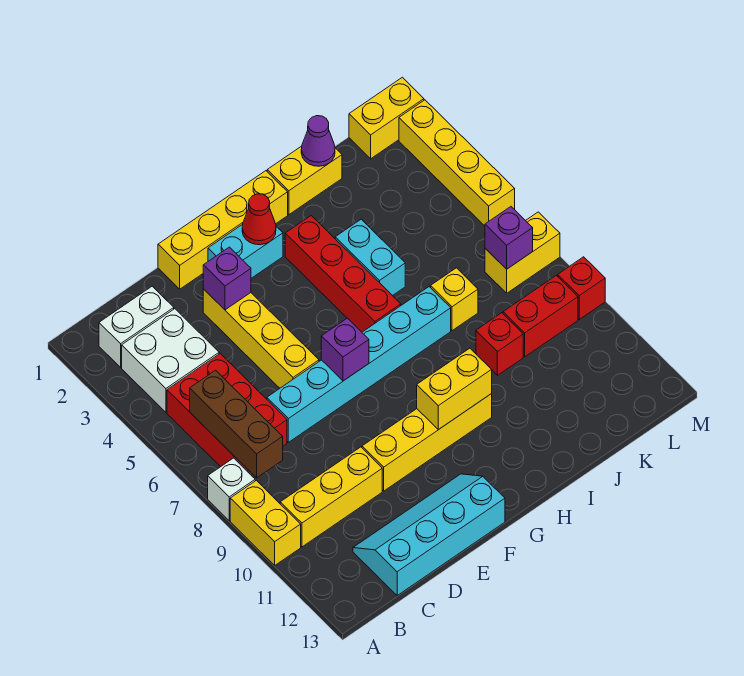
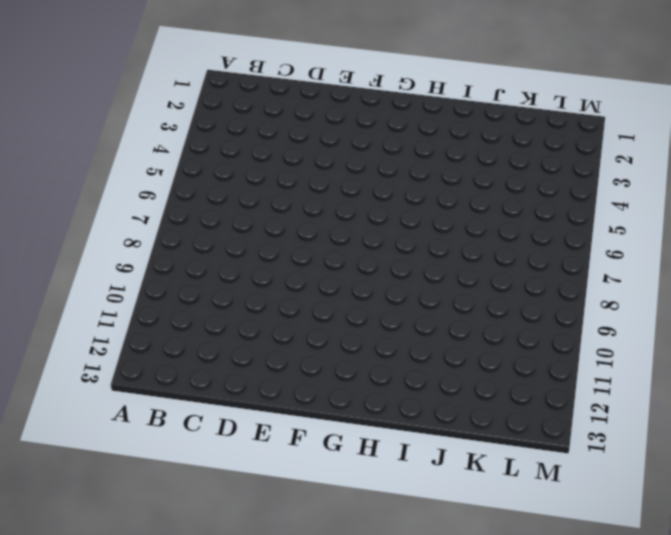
none -> white brick A8 level 1
none -> yellow brick A9:A10 level 1
none -> white brick B2:C2 level 1

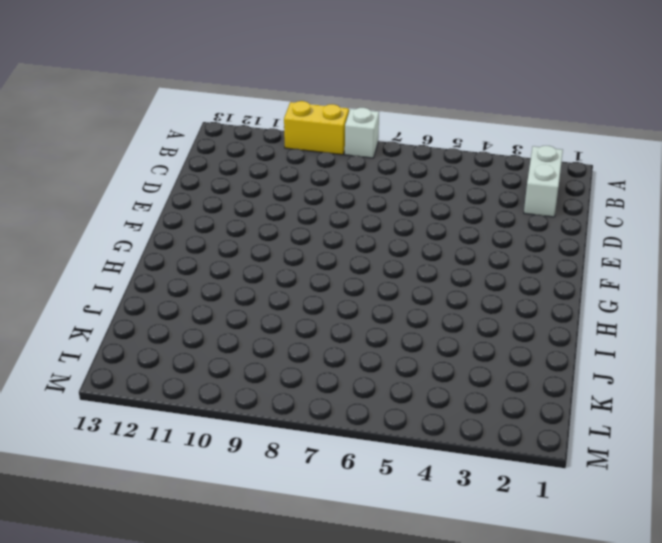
none -> white brick B3:C4 level 1
none -> red brick B5:C7 level 1
none -> yellow brick B10:D10 level 1

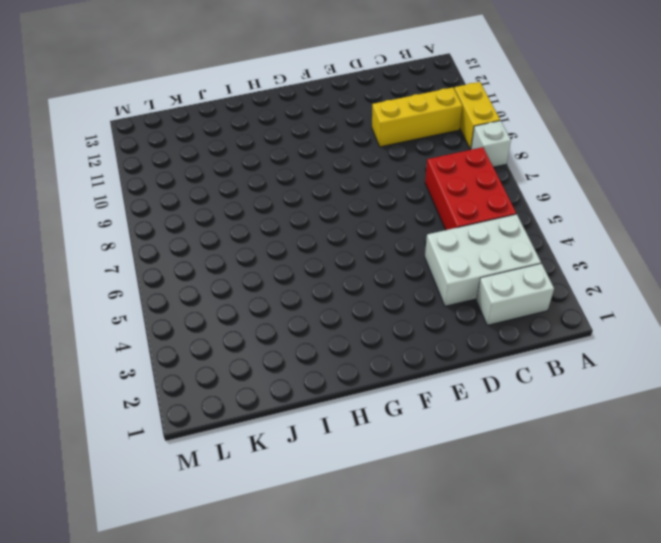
white brick B3:D4 level 1 -> white brick B3:C4 level 1
none -> cyan slope C12:F13 level 1 top 13
none -> cyan brick D7:I7 level 1
none -> yellow brick E1:H1 level 1

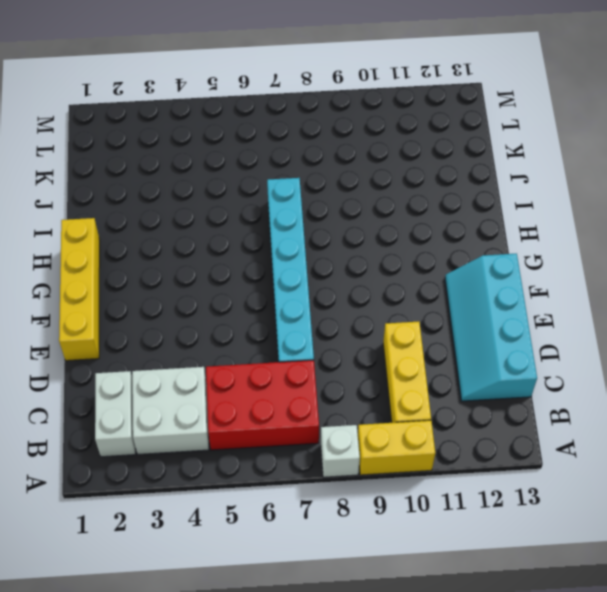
none -> yellow brick E3:E6 level 1
none -> yellow brick E10:H10 level 1
none -> cyan brick F2:G2 level 1

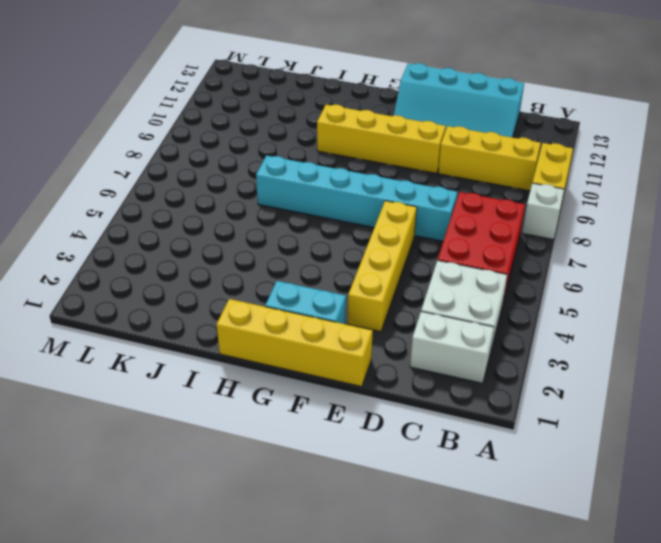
none -> red brick H3:H6 level 1
none -> yellow brick I1:J1 level 1
none -> cyan brick I4:I5 level 1

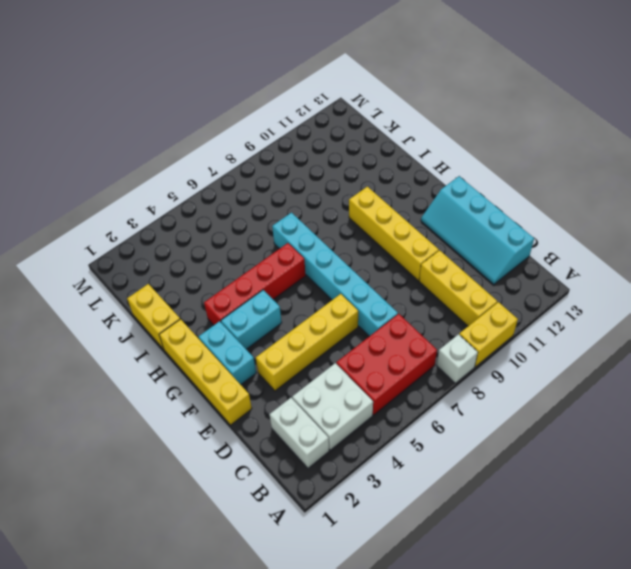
cyan brick G3:G4 level 1 -> cyan brick I4:I5 level 1
none -> yellow brick J7 level 1
none -> red brick J9 level 1
none -> red brick K9:L9 level 1

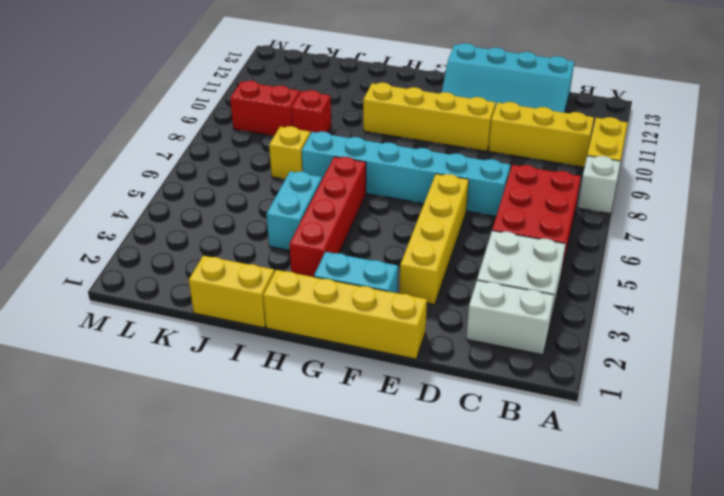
none -> yellow brick L1:M1 level 1
none -> yellow brick L7:M7 level 1
none -> yellow brick M2:M5 level 1

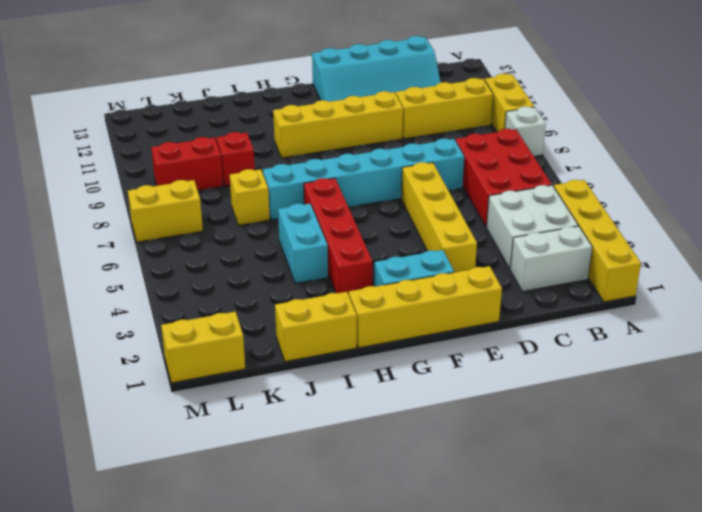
yellow brick A1:A4 level 1 -> yellow brick M2:M5 level 1
none -> red brick M9 level 1
none -> brown brick B6:B8 level 2
none -> purple brick E3 level 2

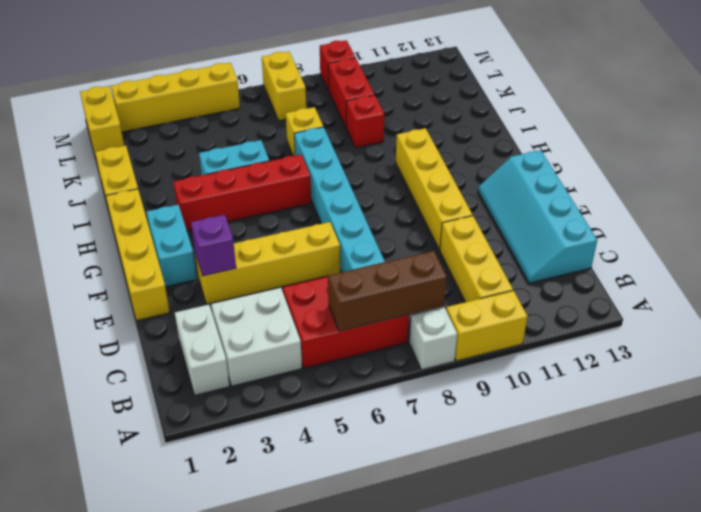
none -> purple brick F7 level 2
none -> red cone G2 level 2
none -> yellow brick G10:H10 level 2

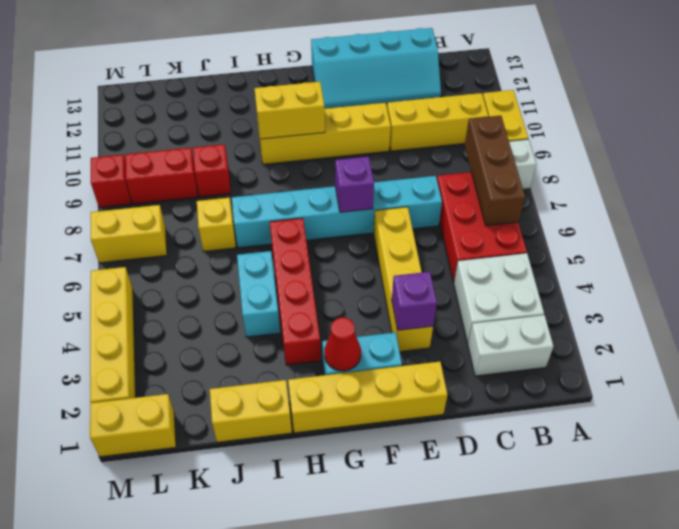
none -> purple cone J1 level 2
none -> purple brick L7 level 2

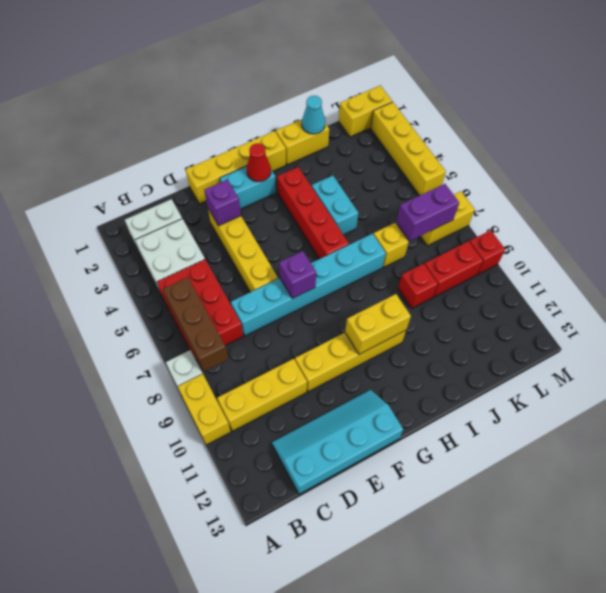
cyan cone J1 level 2 -> purple cone J1 level 2
purple brick K7:L7 level 2 -> purple brick L7 level 2

